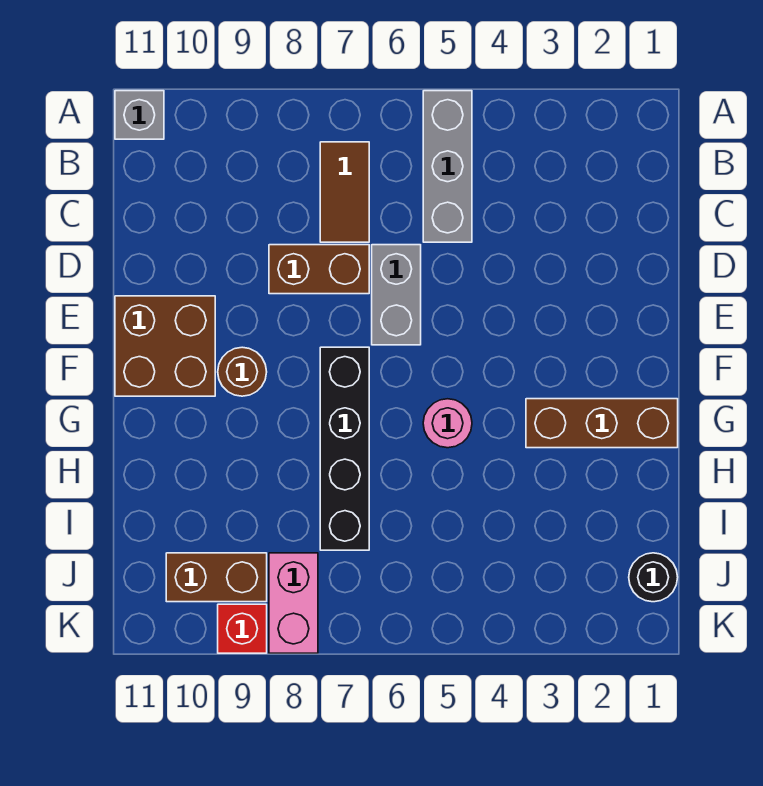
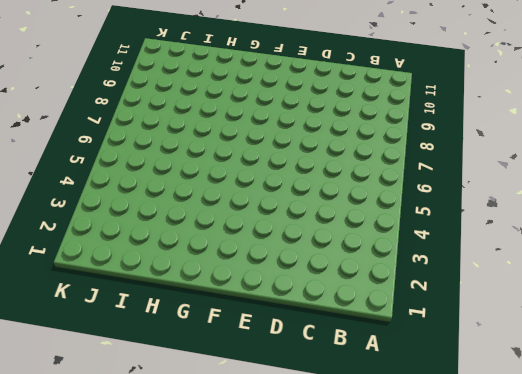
none -> grey brick A5:C5 level 1
none -> grey brick A11 level 1
none -> brown tile B7:C7 level 1

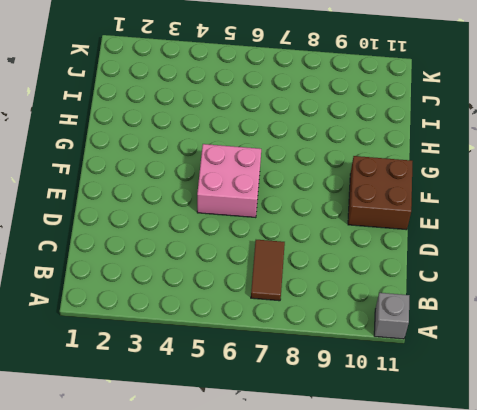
pink brick E5:F6 level 1 -> grey brick D6:E6 level 1
none -> grey brick A5:C5 level 1
none -> brown brick D7:D8 level 1
none -> black brick F7:I7 level 1

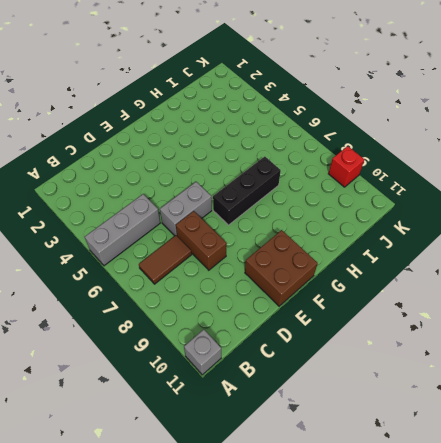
black brick F7:H7 level 1 -> black brick F7:I7 level 1
none -> brown round brick F9 level 1
none -> brown brick G1:G3 level 1
none -> pink round brick G5 level 1

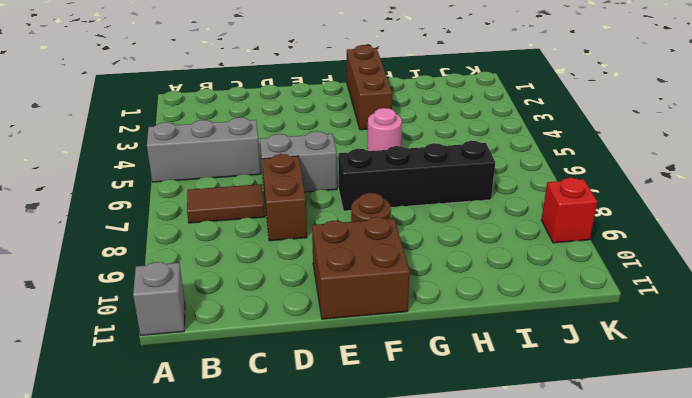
none -> black round brick J1 level 1
none -> pink brick J8:K8 level 1
none -> brown brick J9:J10 level 1

